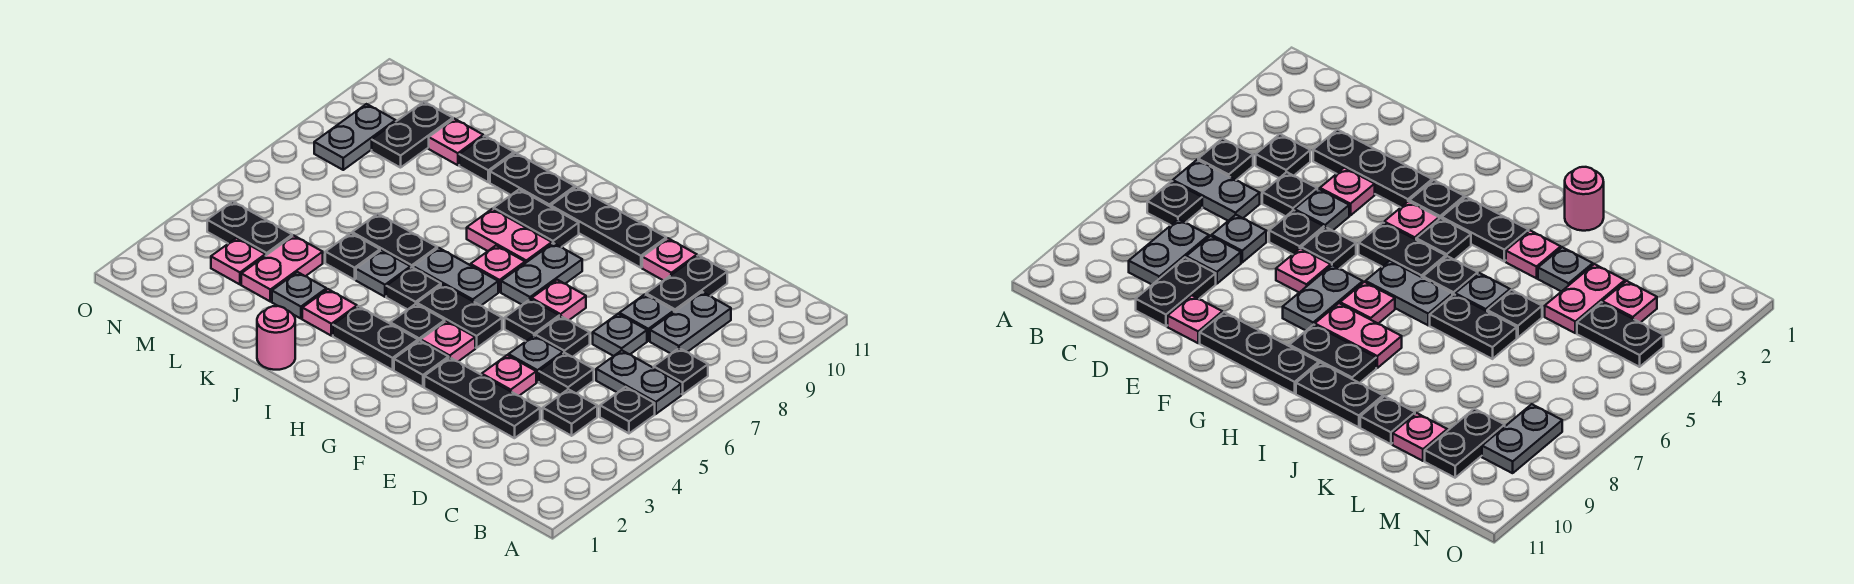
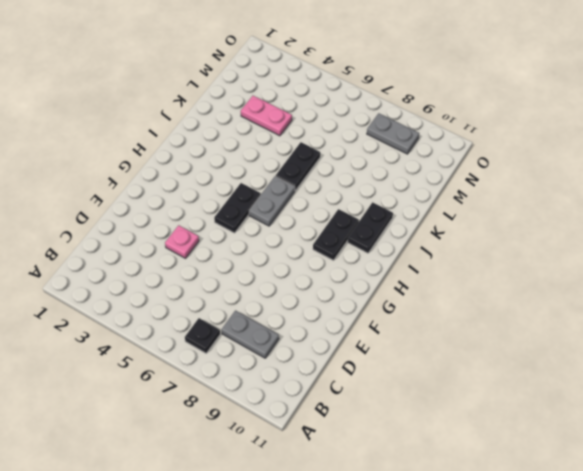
none -> black plate B5 level 1
none -> grey plate B6:C6 level 1
none -> black plate C4 level 1
none -> black plate D3:F3 level 1

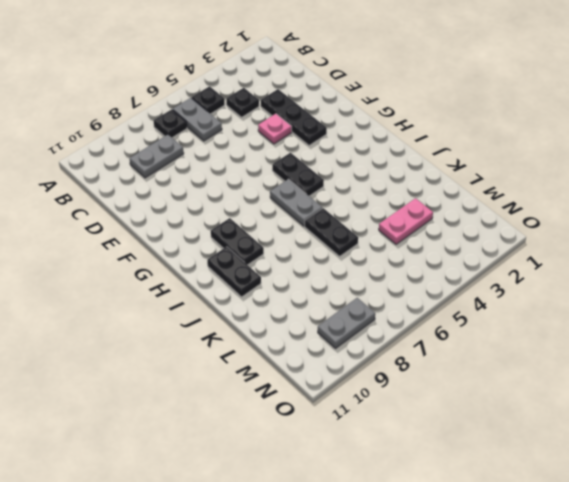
none -> black plate D5 level 1
none -> grey plate D7 level 1
none -> grey plate D8 level 1
none -> black plate D9:D10 level 1

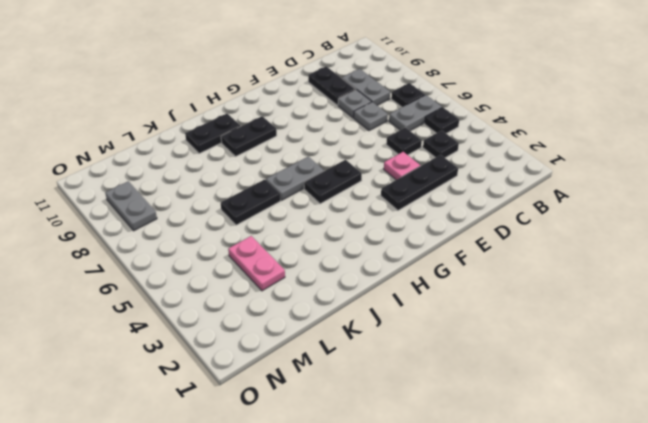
none -> grey plate E5 level 1
none -> black plate E6 level 1
none -> pink plate E10 level 1
none -> black plate F6 level 1

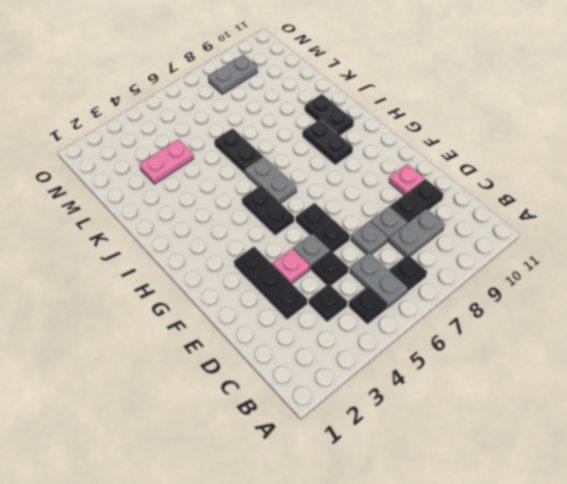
none -> pink plate F7 level 1
none -> black plate F10:H10 level 1
none -> black plate G3 level 1
none -> pink plate G4 level 1

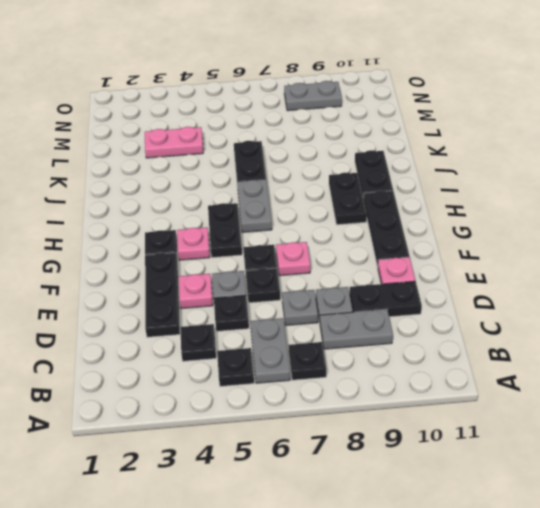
none -> grey plate G7:G8 level 1
none -> black plate H3:I3 level 1
none -> black plate H4 level 1
none -> pink plate H7 level 1

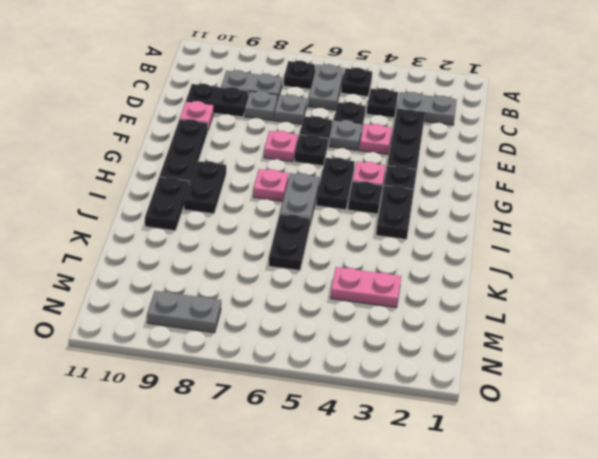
grey plate C2:C3 level 1 -> grey plate G7:G8 level 1
none -> pink plate H8:I8 level 1
none -> black plate I5 level 1
none -> pink round brick J1 level 1
none -> pink plate J3 level 1

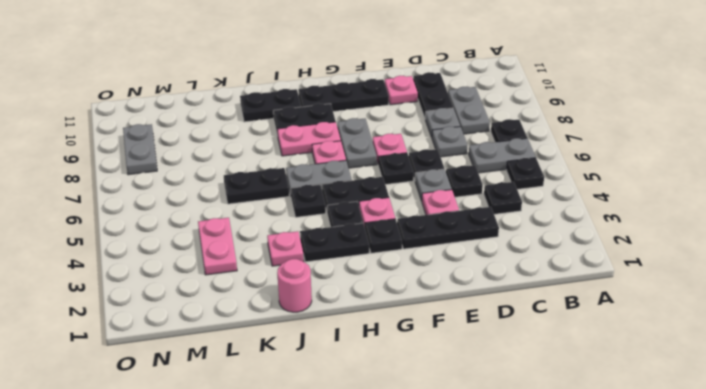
none -> grey plate J5 level 1
none -> grey plate K3 level 1
none -> black plate K5 level 1
none -> black plate K10 level 1

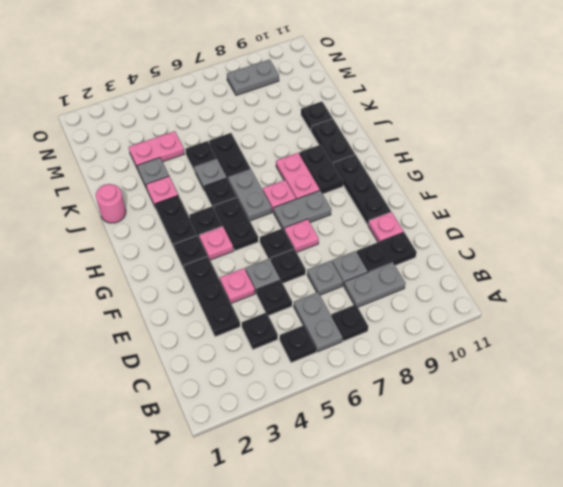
none -> pink plate L10 level 1
none -> pink plate M3 level 1
none -> black plate M4:N4 level 1
none -> black plate M9:M10 level 1

